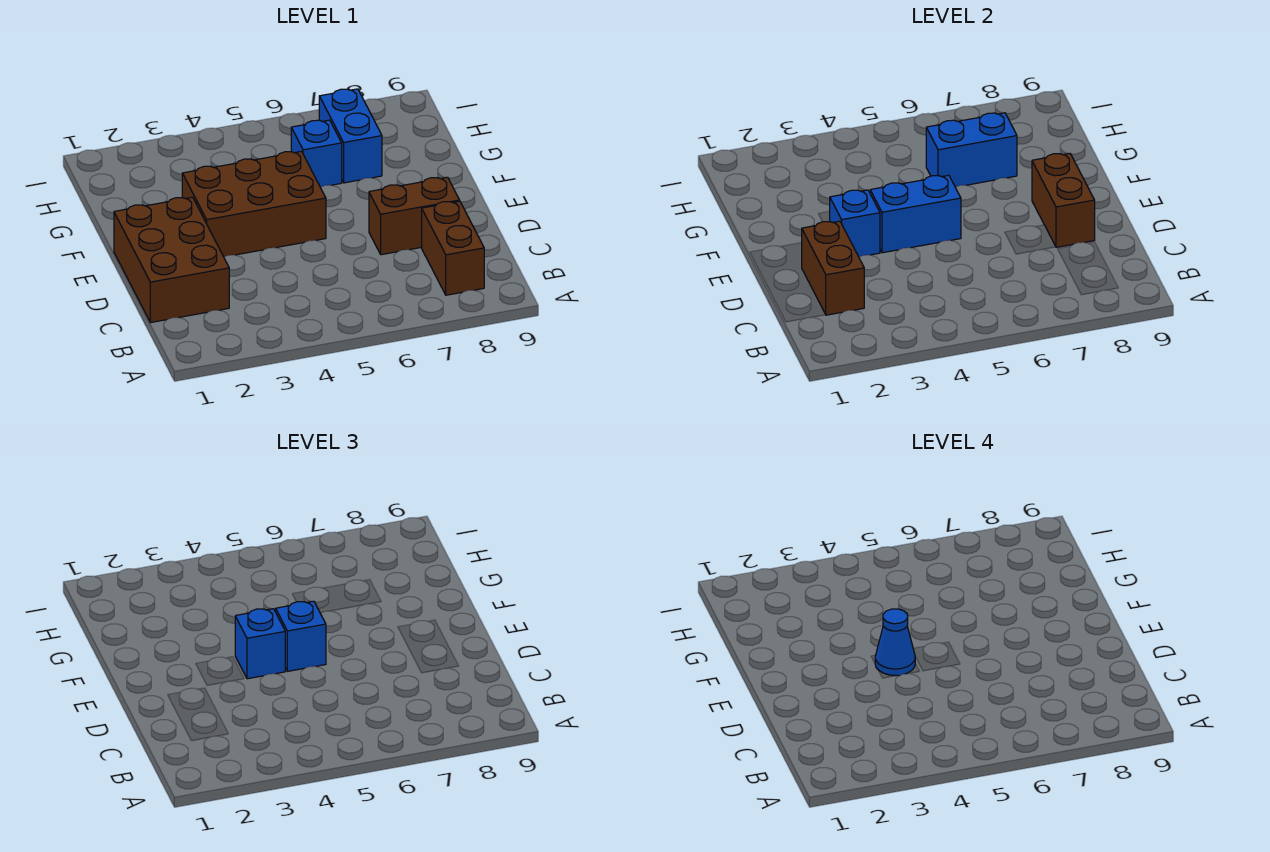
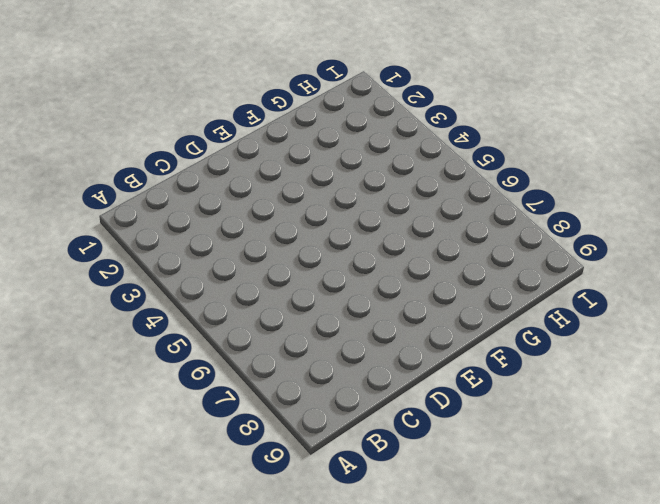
none -> brown brick B8:C8 level 1
none -> brown brick C1:E2 level 1
none -> brown brick D7:D8 level 1

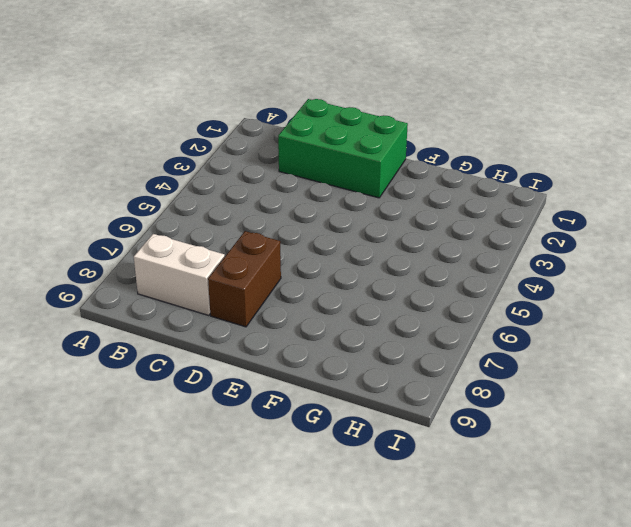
white brick B8:C8 level 1 -> brown brick B8:C8 level 1
green brick C1:E2 level 1 -> brown brick C1:E2 level 1
none -> brown brick E3:F5 level 1
none -> blue brick G6 level 1
none -> blue brick G7:H7 level 1

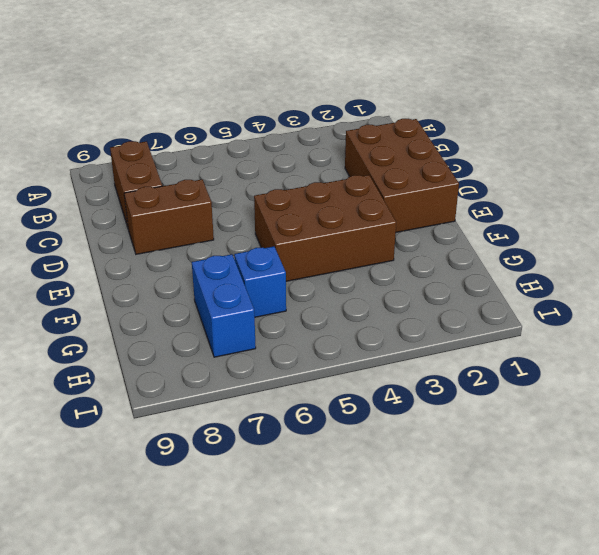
none -> brown brick C2:D2 level 2
none -> brown brick D8:E8 level 2
none -> blue brick E3 level 2

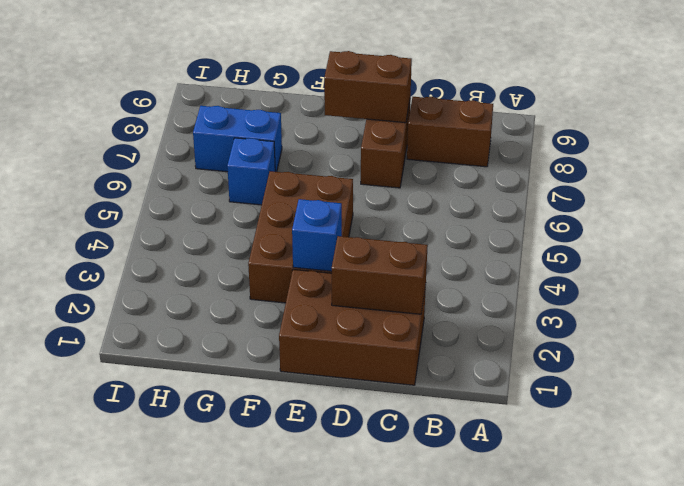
none -> blue brick E4:E5 level 2
none -> blue brick G6:G7 level 2
none -> blue brick E4 level 3

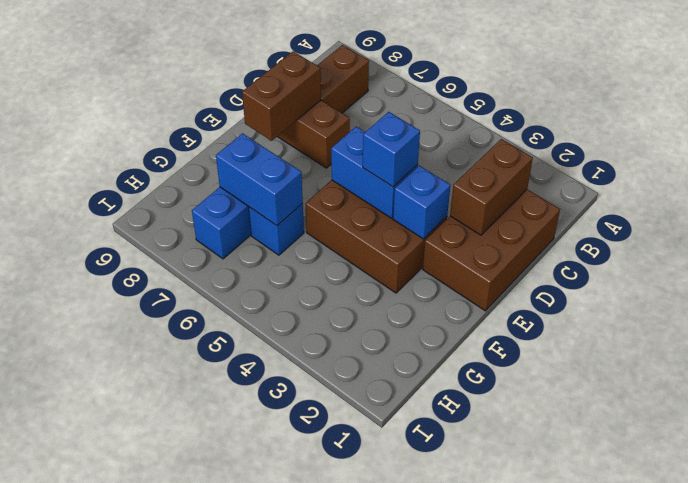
none -> blue brick E5 level 3
none -> blue cone E4 level 4

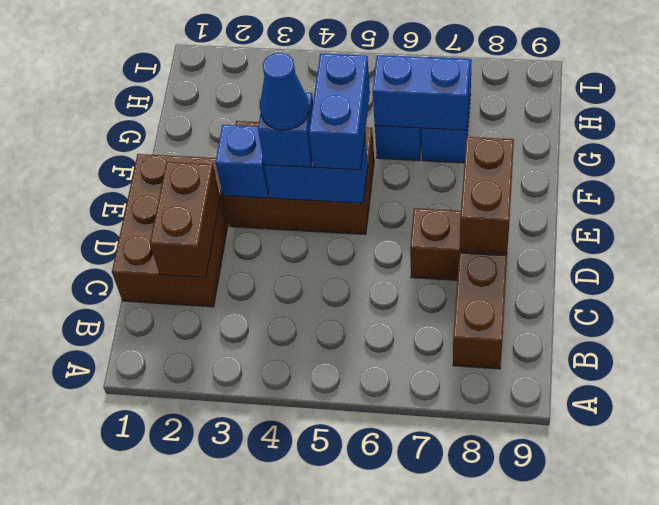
blue brick E5:F5 level 3 -> blue brick E5 level 3

